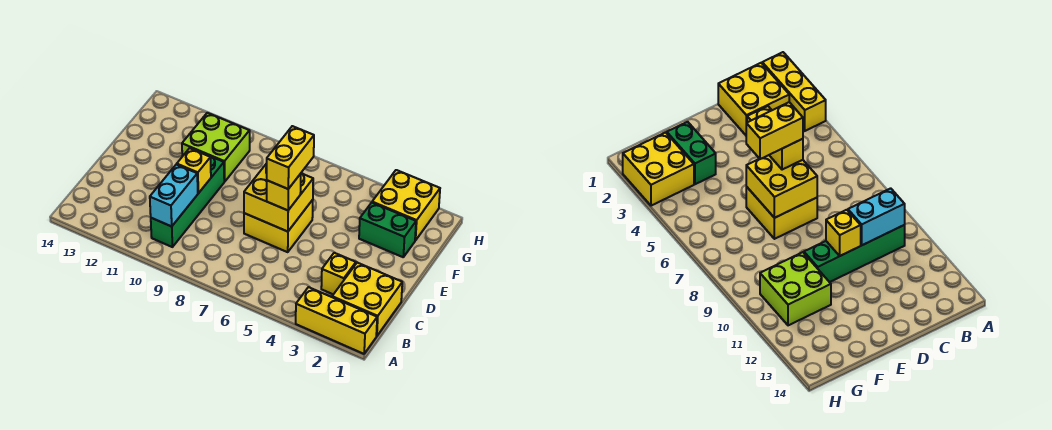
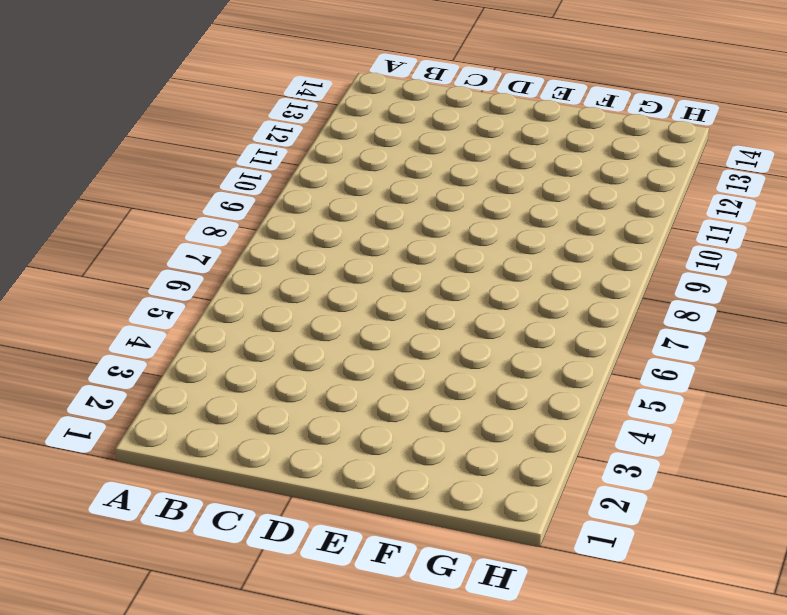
none -> yellow brick A1:A3 level 1
none -> yellow brick B1:C2 level 1
none -> green brick B10:E10 level 1

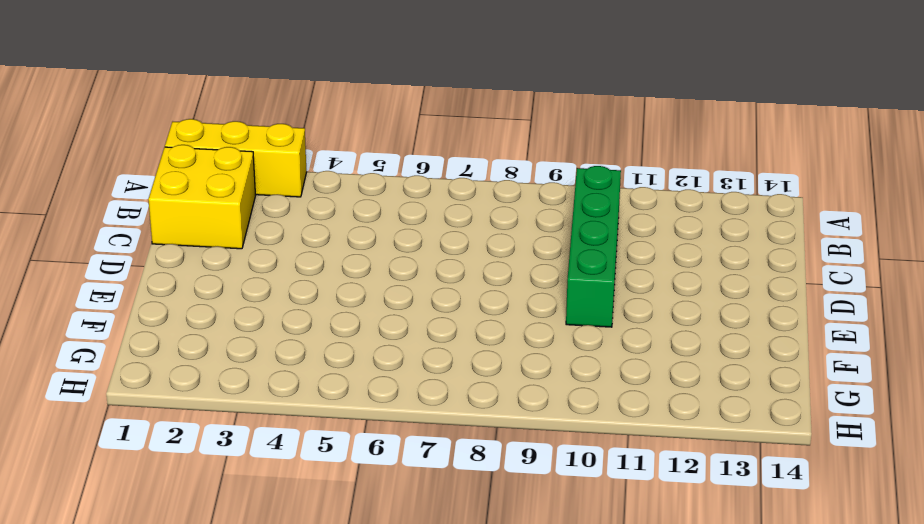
none -> yellow brick C3 level 1
none -> yellow brick D6:E7 level 1
none -> green brick F2:F3 level 1

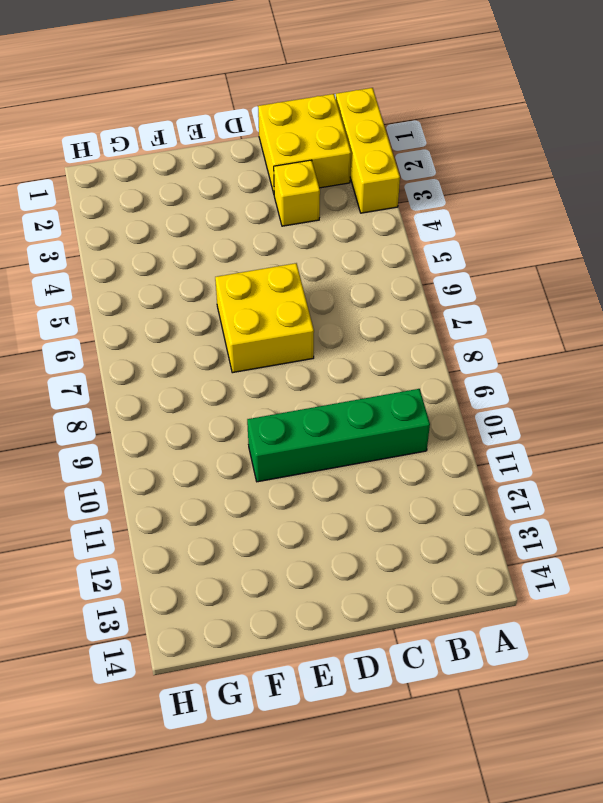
none -> green brick F2:F3 level 1
none -> lime brick F10:G11 level 1
none -> yellow brick G2:H3 level 1

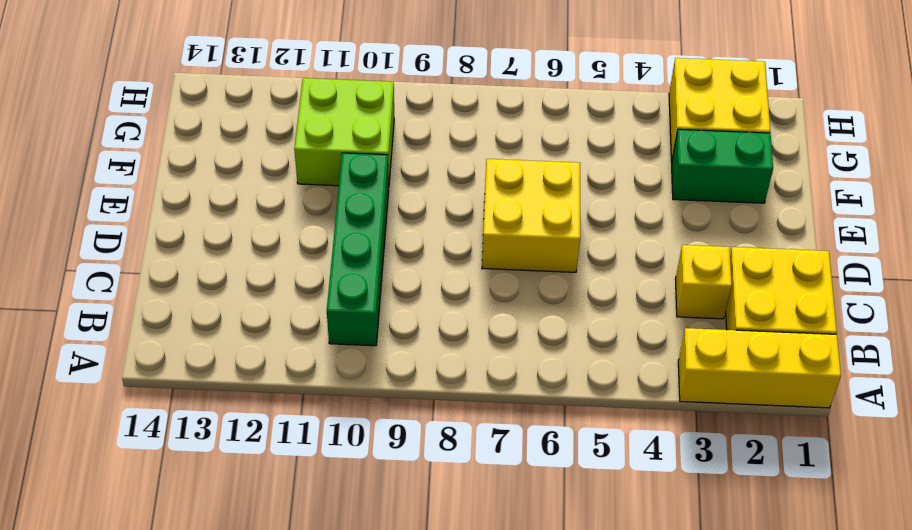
none -> cyan brick B10:C10 level 2
none -> yellow brick D6:E7 level 2
none -> yellow brick D10 level 2

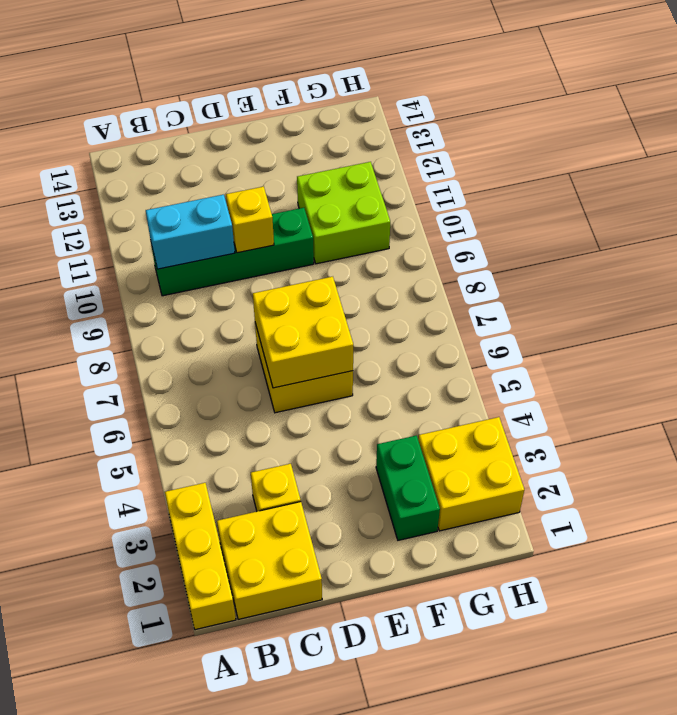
none -> yellow brick D6 level 3
none -> yellow brick D6:E6 level 4

